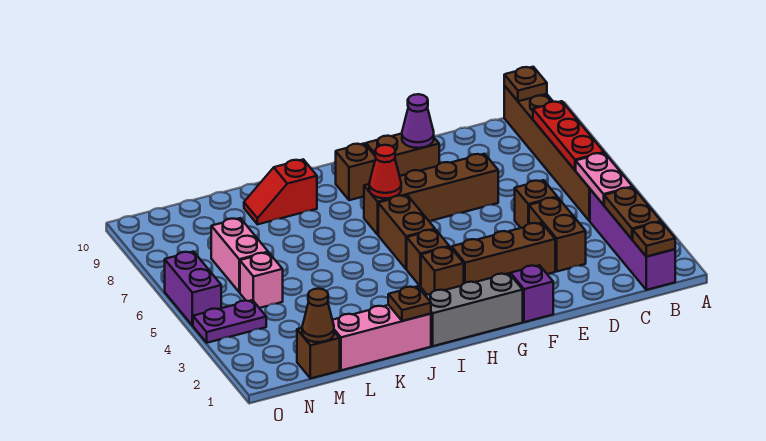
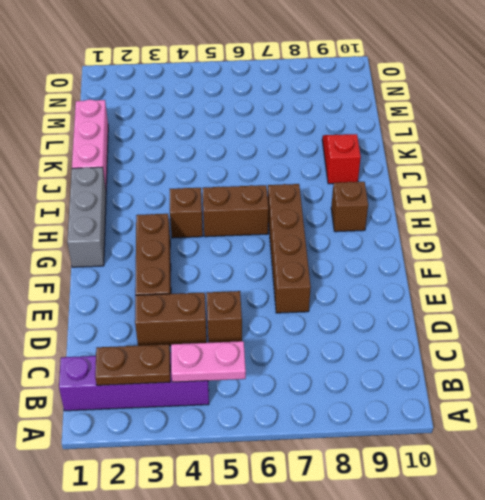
none -> brown brick B5:B10 level 1
none -> purple brick F1 level 1
none -> brown brick F9:G9 level 1

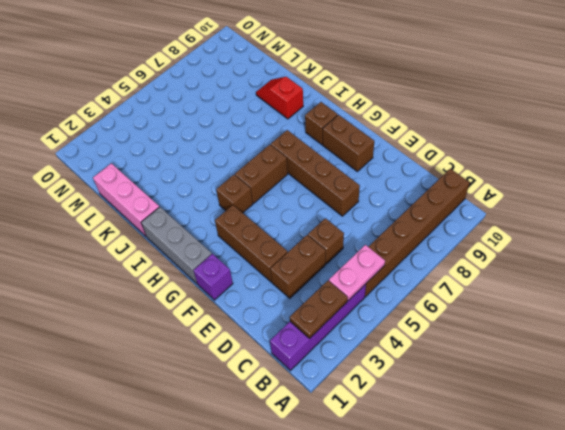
none -> brown brick H3 level 1
none -> brown brick M1 level 1
none -> pink brick M5 level 1

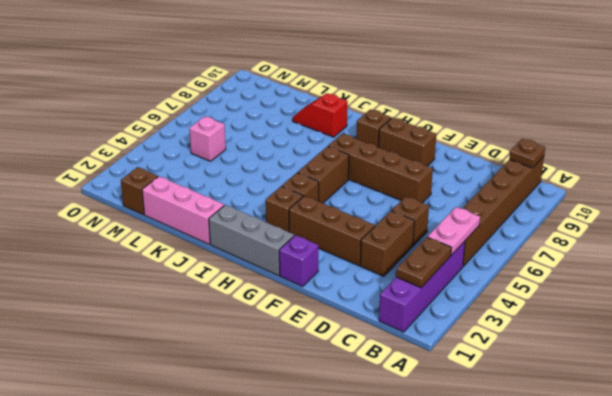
none -> pink brick M6:M7 level 1
none -> purple plate N4:O4 level 1
none -> purple brick O5:O6 level 1

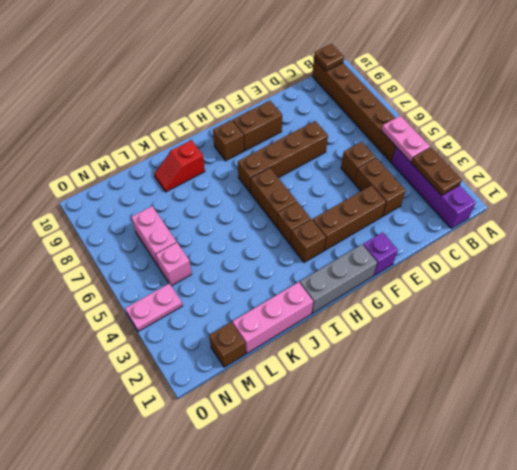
pink plate N4:O4 level 1 -> purple plate N4:O4 level 1
none -> purple brick O5:O6 level 1
none -> brown plate B1 level 2
none -> red plate B6:B8 level 2

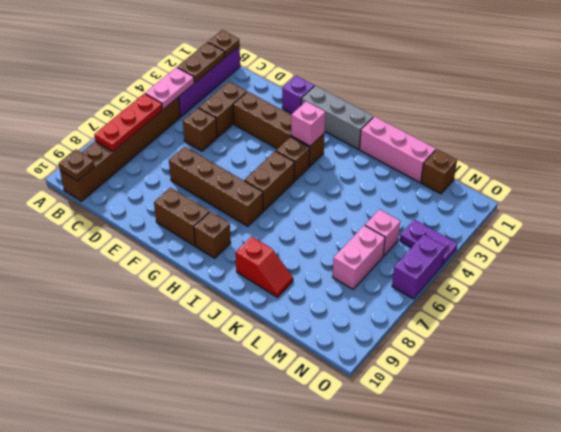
pink brick H3 level 2 -> none
none -> purple cone F9 level 2
none -> red cone H7 level 2
none -> brown plate J1 level 2

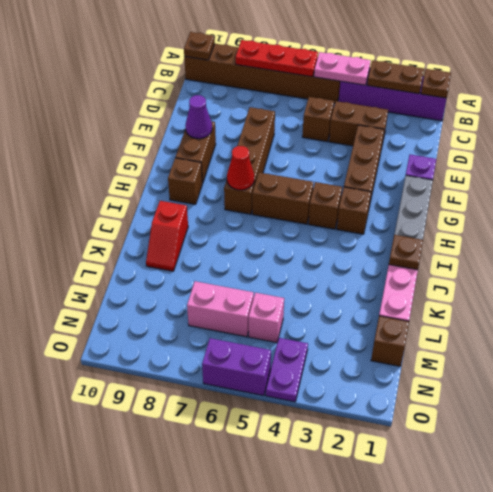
none -> brown cone M1 level 2

